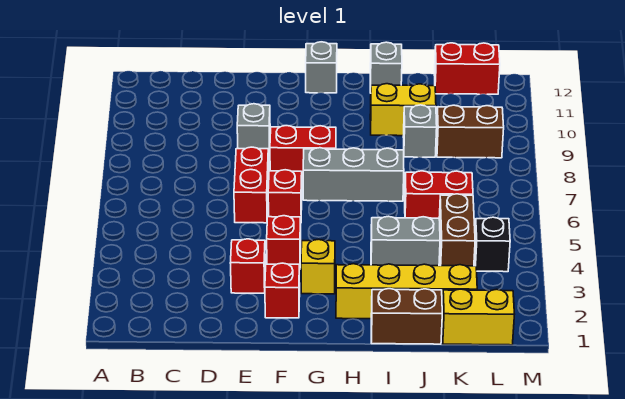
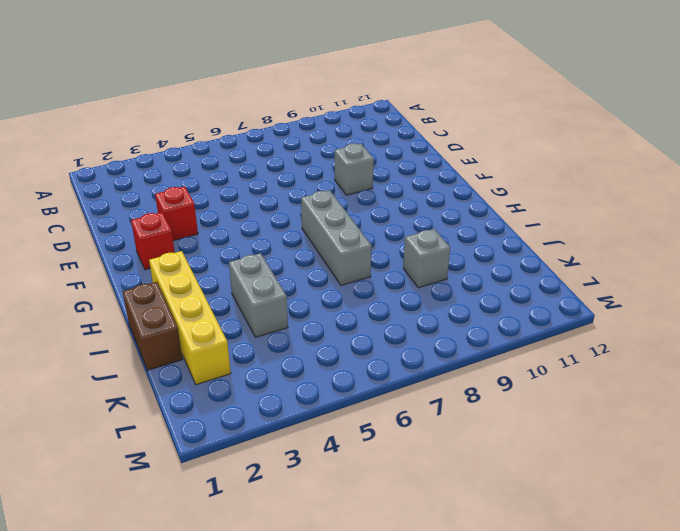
none -> red brick E6:E7 level 1
none -> red brick F4 level 1
none -> red brick F6 level 1

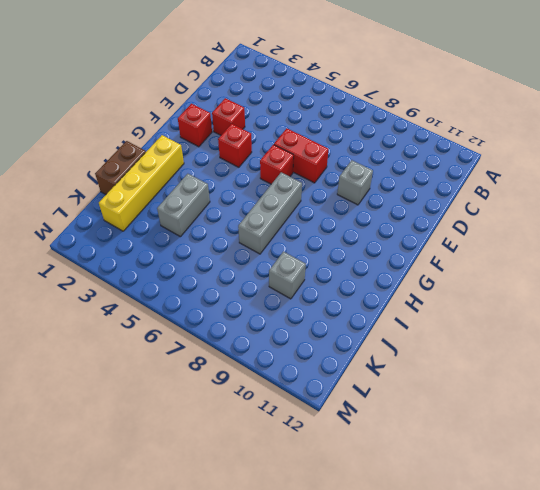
none -> red brick F8:G8 level 1
none -> yellow brick G3 level 1
none -> grey brick G12 level 1

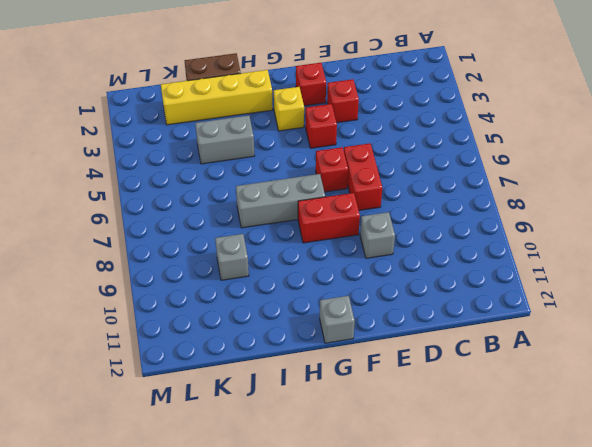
none -> yellow brick I10:J10 level 1
none -> grey brick I12 level 1
none -> red brick J6:K6 level 1

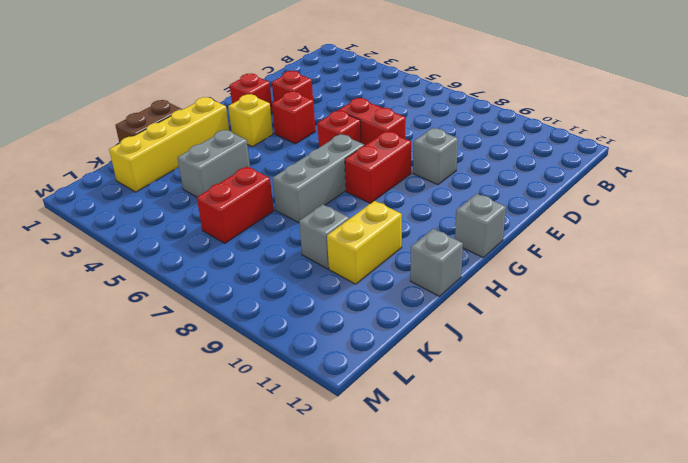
none -> yellow brick K1:L1 level 1
none -> brown brick K4:K5 level 1
none -> brown brick K9:L9 level 1

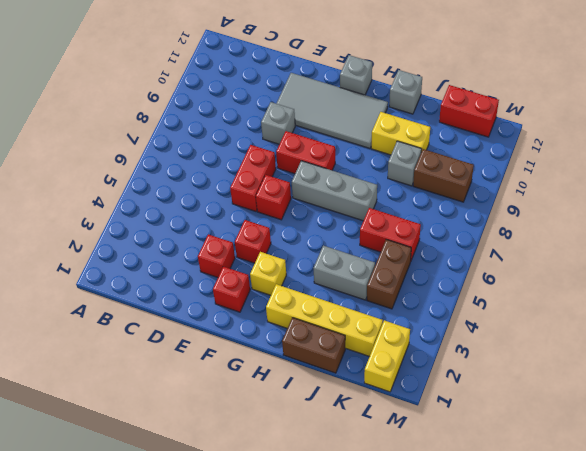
grey tile E10:H11 level 1 -> none
yellow brick L1:L2 level 1 -> yellow brick K1:L1 level 1
none -> black brick L4 level 1

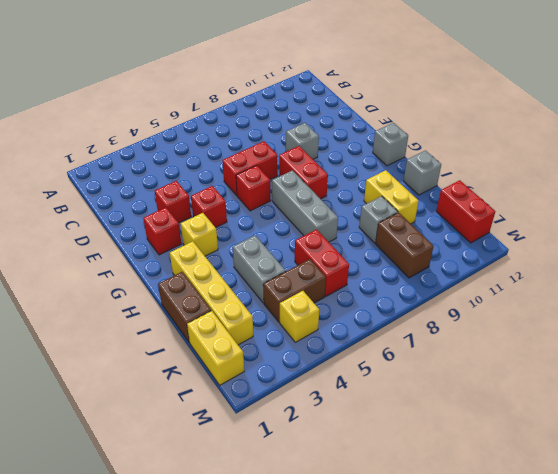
yellow brick L4 level 1 -> black brick L4 level 1

